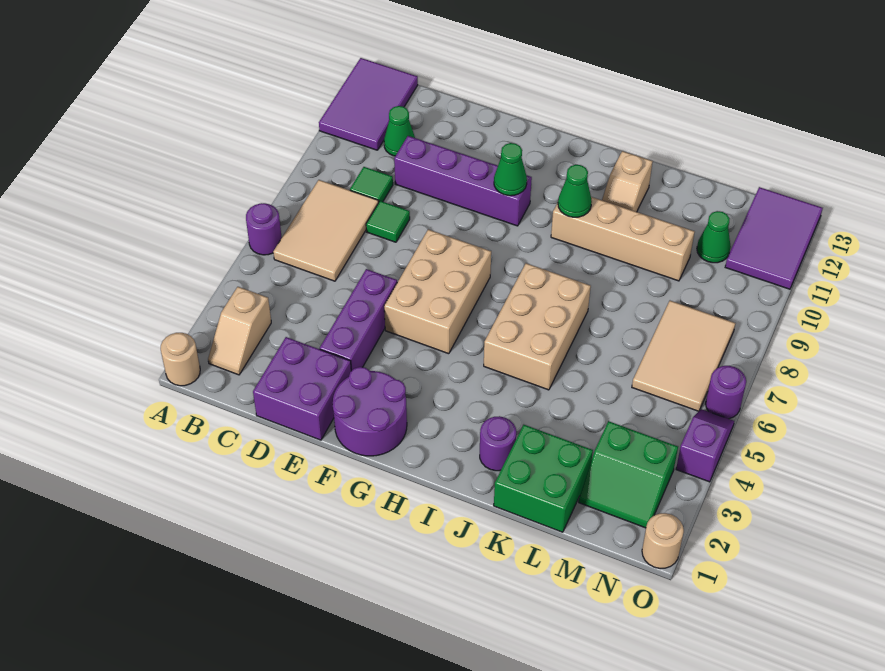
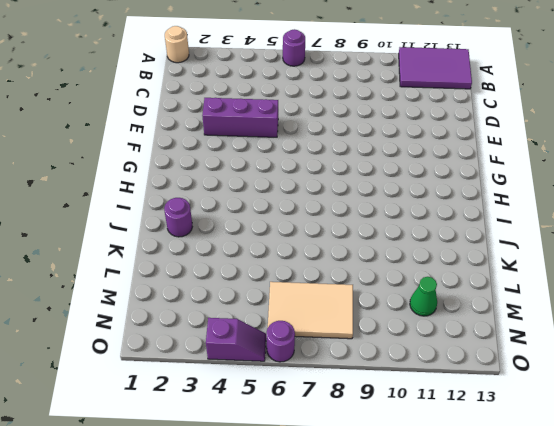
none -> tan slope B2:B3 level 1 top 3
none -> tan tile B6:C8 level 1
none -> green tile C9 level 1

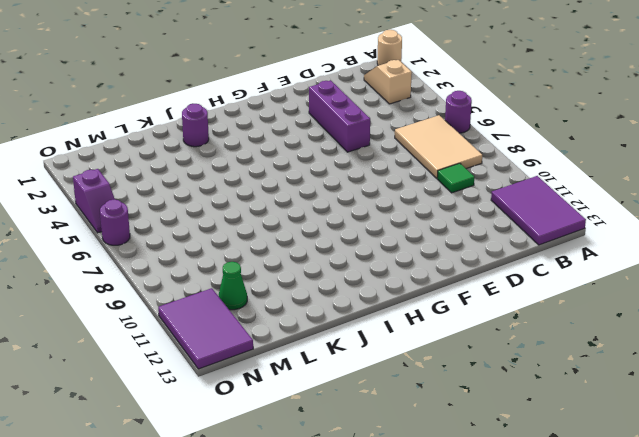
none -> green cone C11 level 1
none -> purple brick D1:E2 level 1
none -> green tile D8 level 1

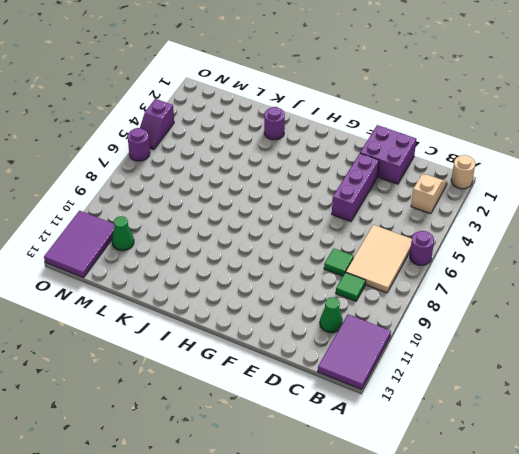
none -> purple brick D10:G10 level 1
none -> purple round brick F1:G2 level 1
none -> tan brick F5:G7 level 1

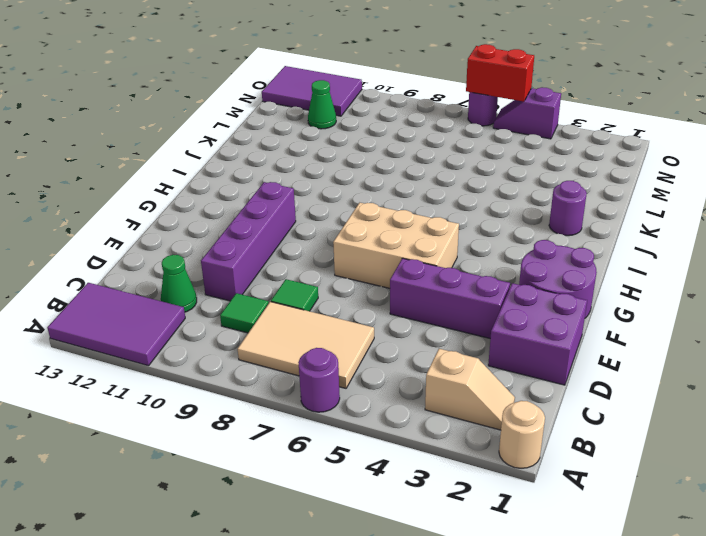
red brick O5:O6 level 2 -> none
none -> tan brick I5:J7 level 1
none -> tan brick I10:L10 level 1
none -> tan slope J11:J12 level 1 top 12

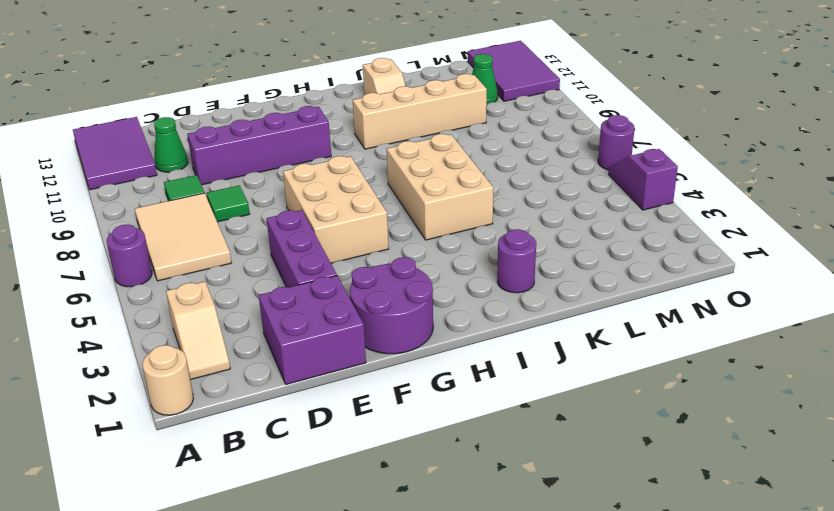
none -> green brick K1:L2 level 1
none -> green slope M2:N3 level 1 top 3
none -> tan tile M6:N8 level 1

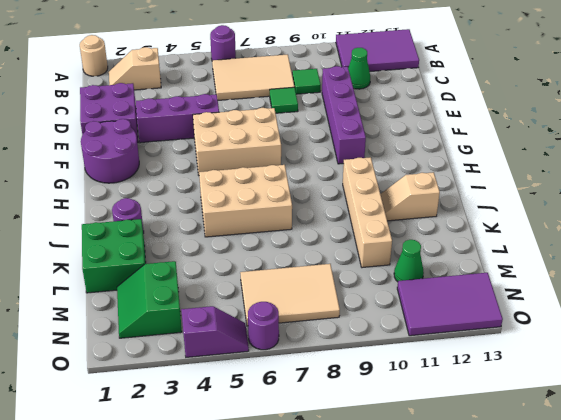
none -> tan round brick O1 level 1
none -> green cone G10 level 2
none -> green cone I10 level 2

